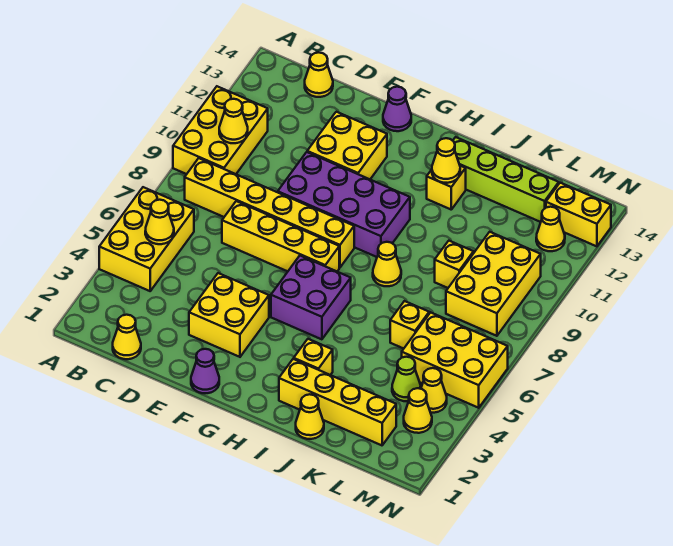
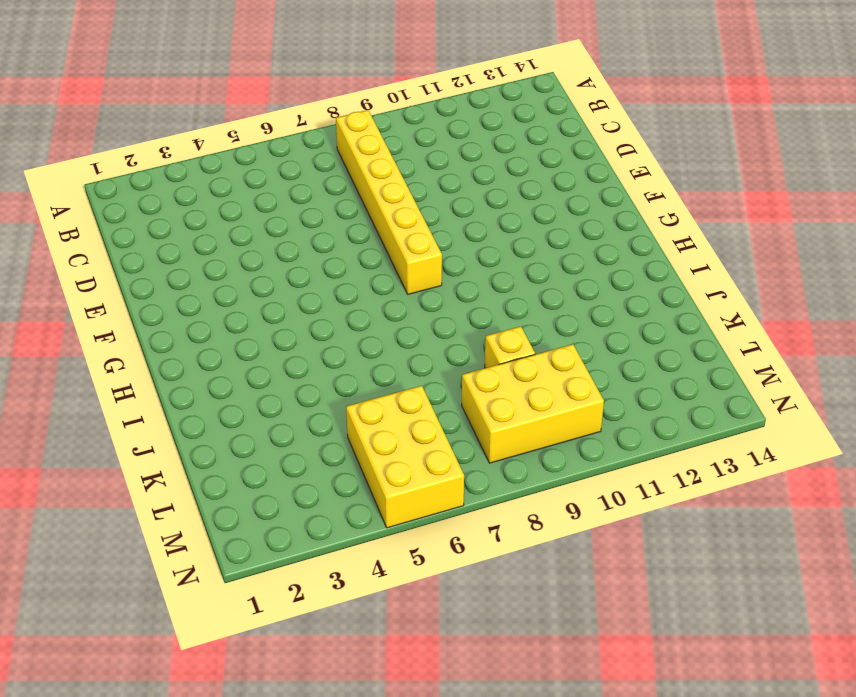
none -> yellow brick A4:B6 level 1
none -> yellow brick A9:B11 level 1
none -> yellow cone C1 level 1
none -> yellow cone C14 level 1

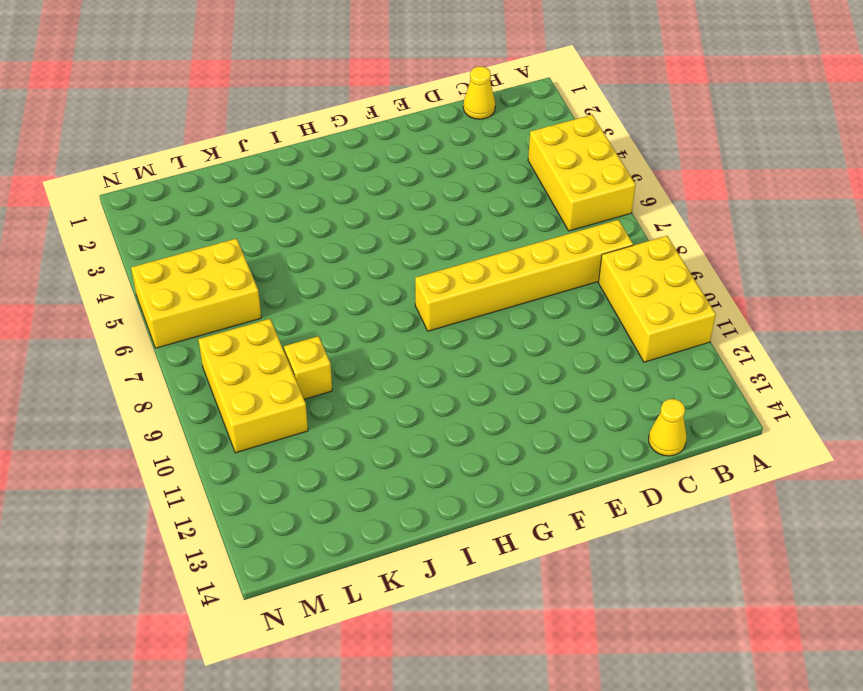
none -> yellow brick D7:G7 level 1
none -> yellow brick E3:F4 level 1
none -> purple brick E9:H10 level 1
none -> yellow brick E11:F12 level 1

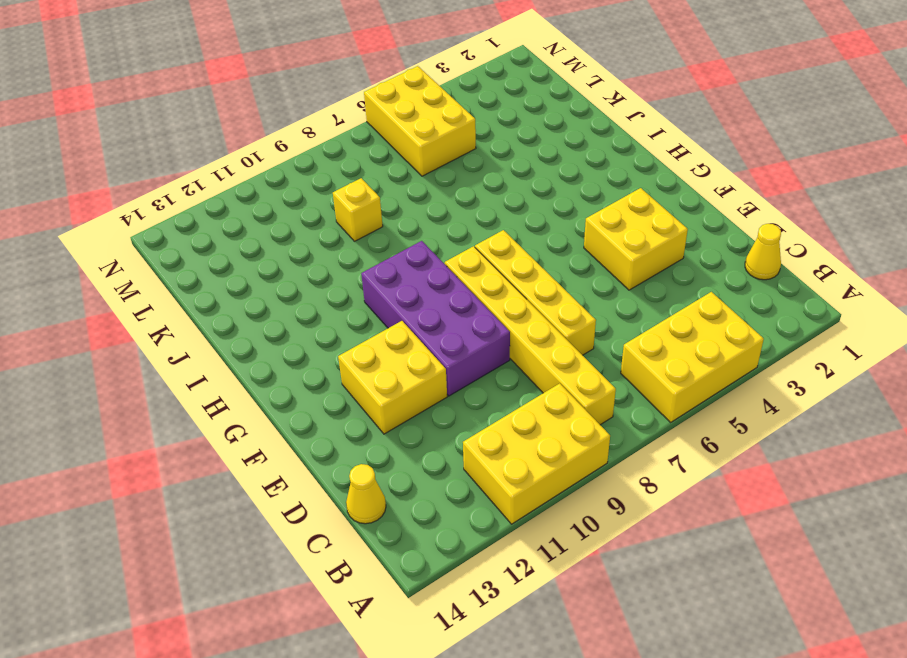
none -> purple cone F1 level 1
none -> purple cone F14 level 1
none -> purple brick G5:H6 level 1
none -> yellow brick I2:L2 level 1

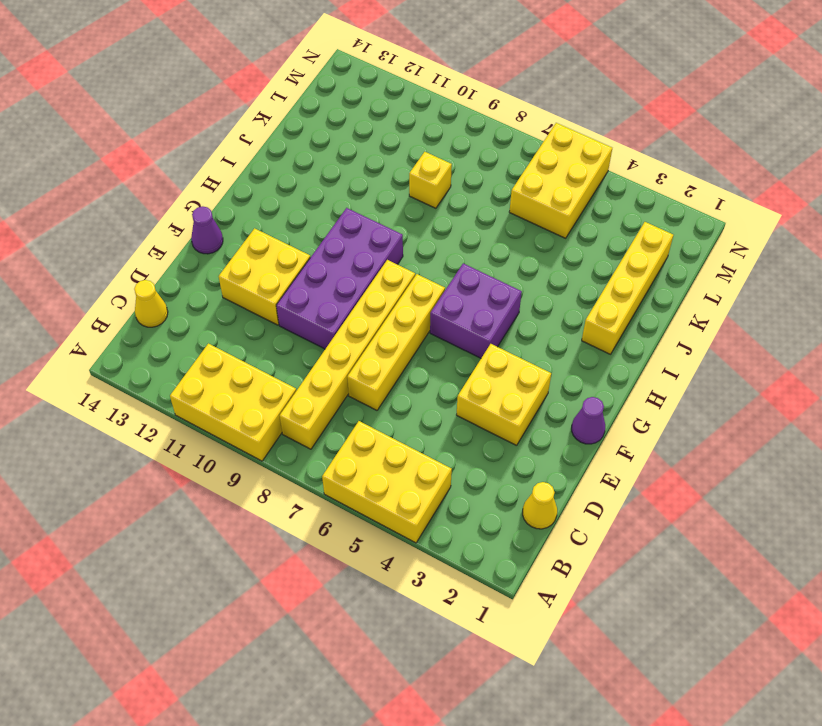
none -> yellow brick I3 level 1
none -> yellow cone I8 level 1
none -> yellow brick I12 level 1
none -> lime brick I13:L13 level 1

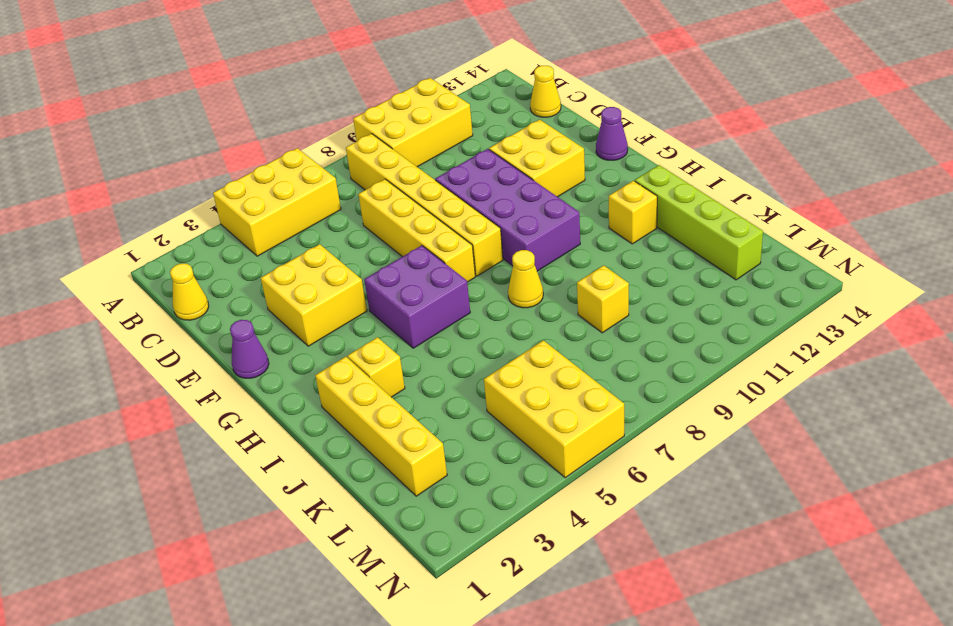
none -> yellow cone J1 level 1
none -> yellow brick K6 level 1
none -> lime cone L4 level 1
none -> yellow brick L8:M10 level 1

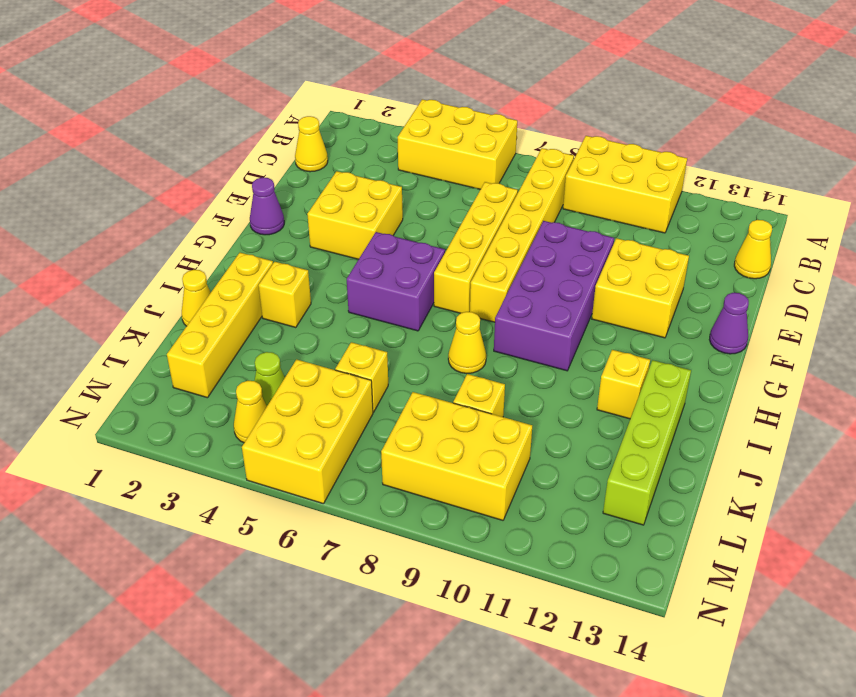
none -> yellow cone M3 level 1
none -> yellow cone M12 level 1
none -> yellow brick M13:N13 level 1
none -> yellow cone B5 level 2

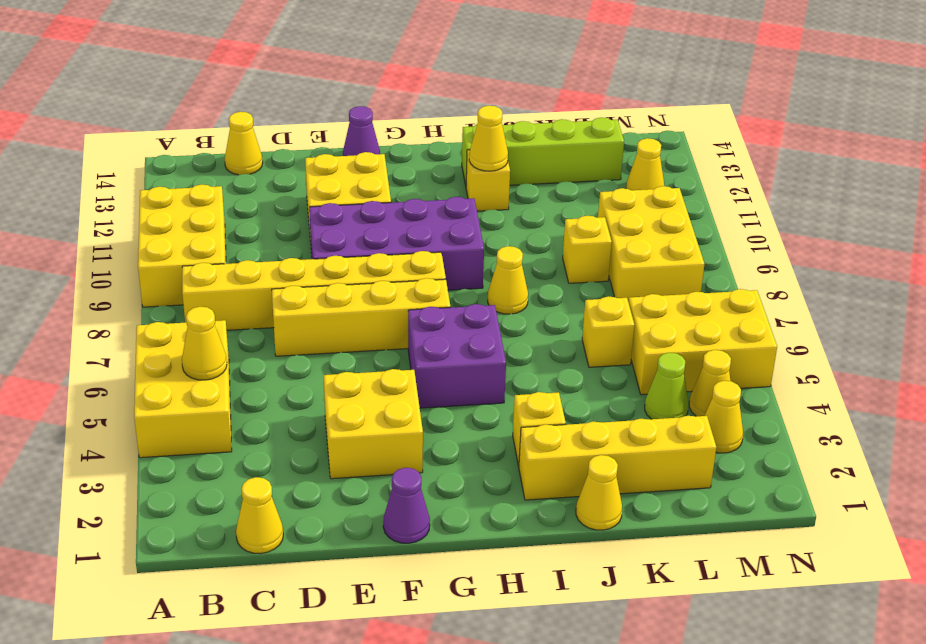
none -> yellow brick M13:N13 level 1
none -> yellow cone B10 level 2

